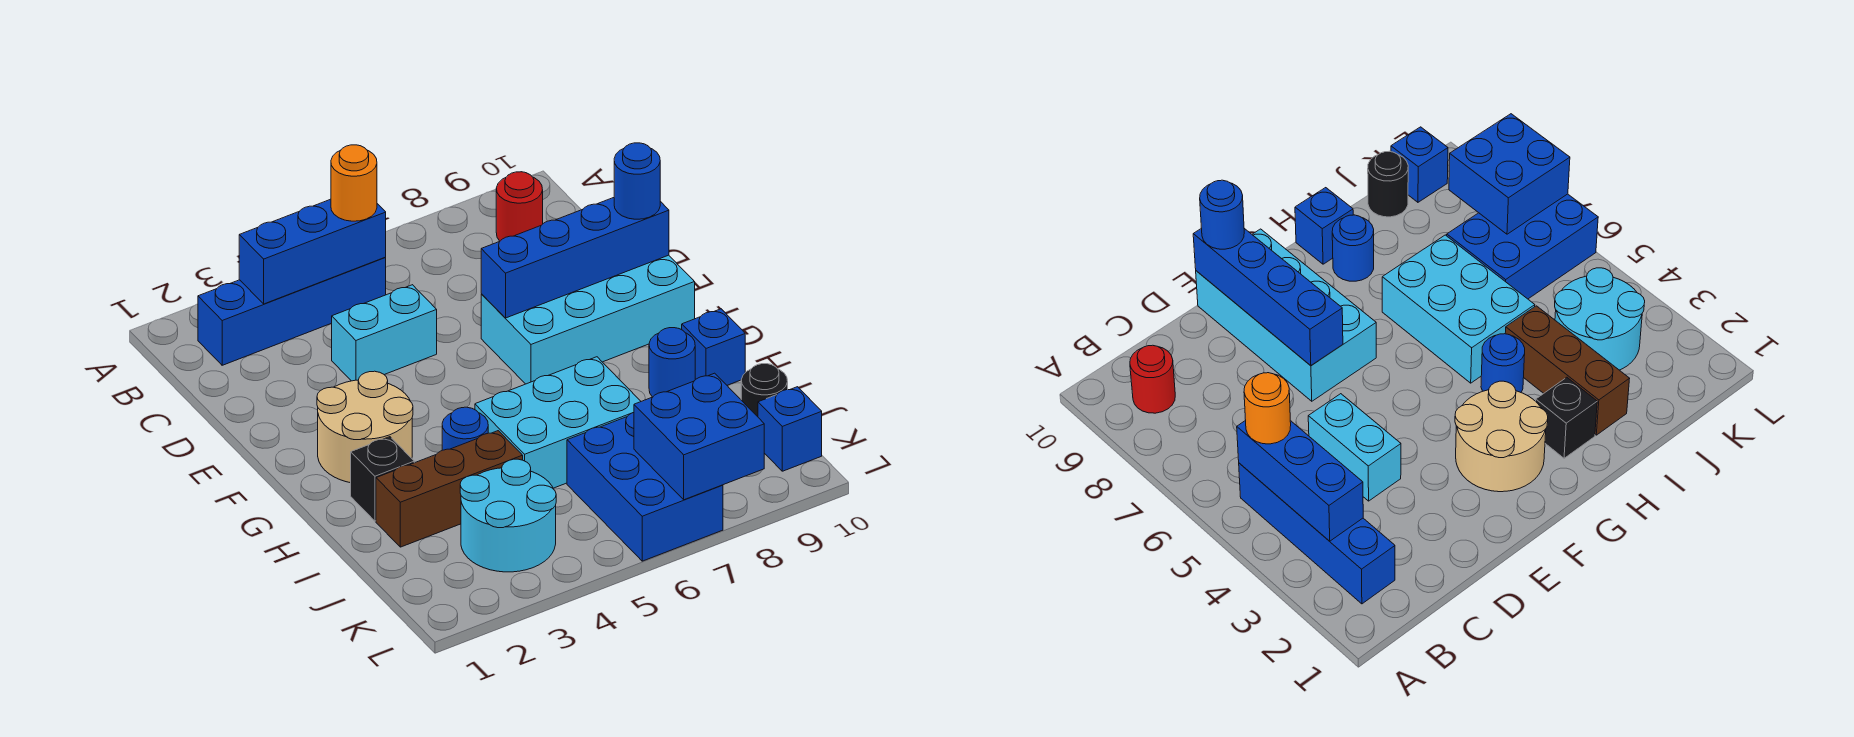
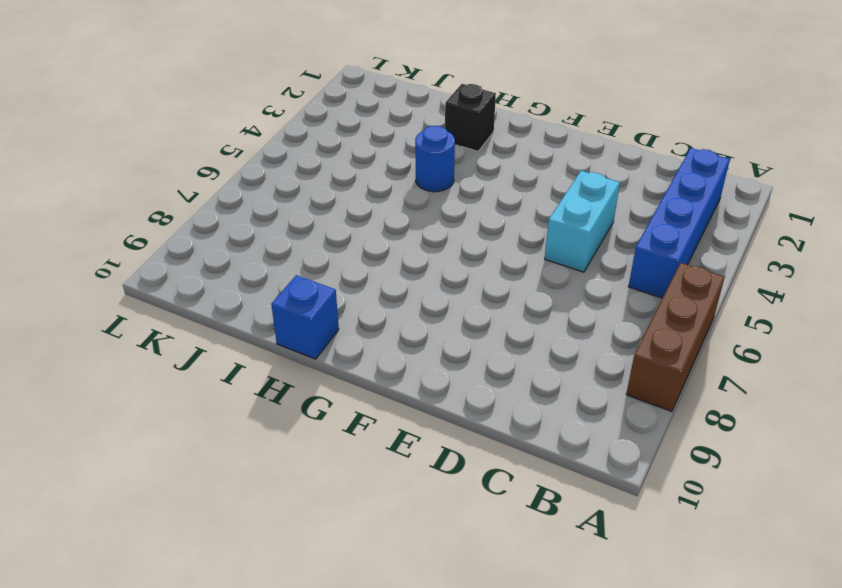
brown brick A6:A8 level 1 -> brown brick I2:I4 level 1
none -> red round brick B9 level 1
none -> cyan brick E7:F10 level 1
none -> tan round brick F2:G3 level 1

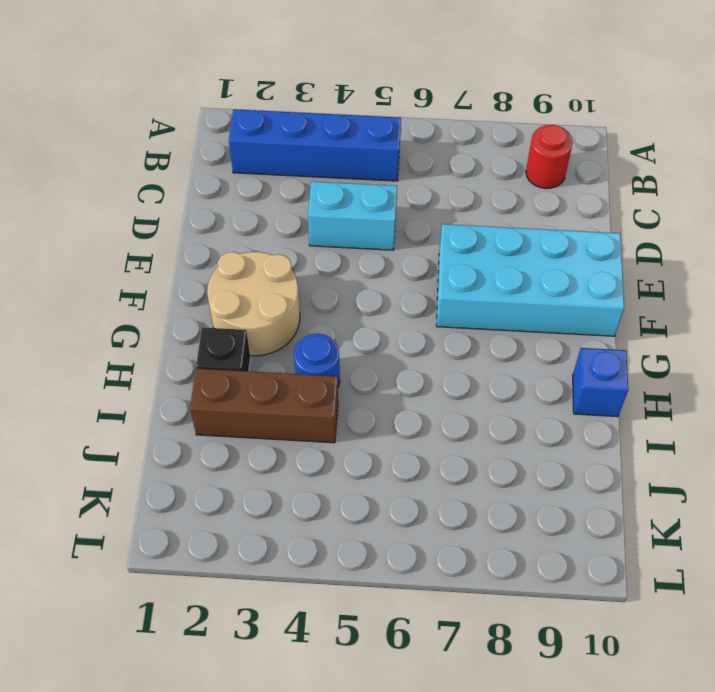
none -> cyan brick H5:I7 level 1
none -> blue round brick H9 level 1
none -> cyan round brick J3:K4 level 1

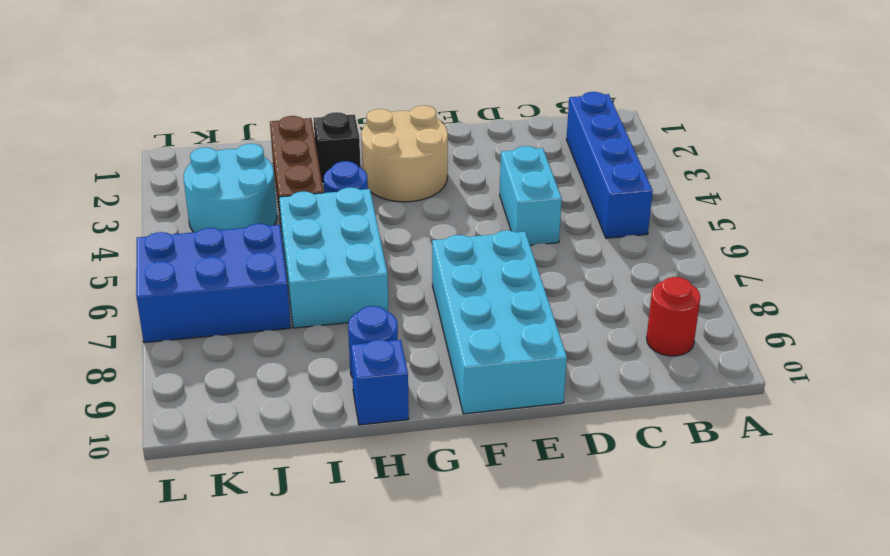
none -> black round brick J10 level 1
none -> blue brick K10 level 1
none -> blue brick B3:B5 level 2

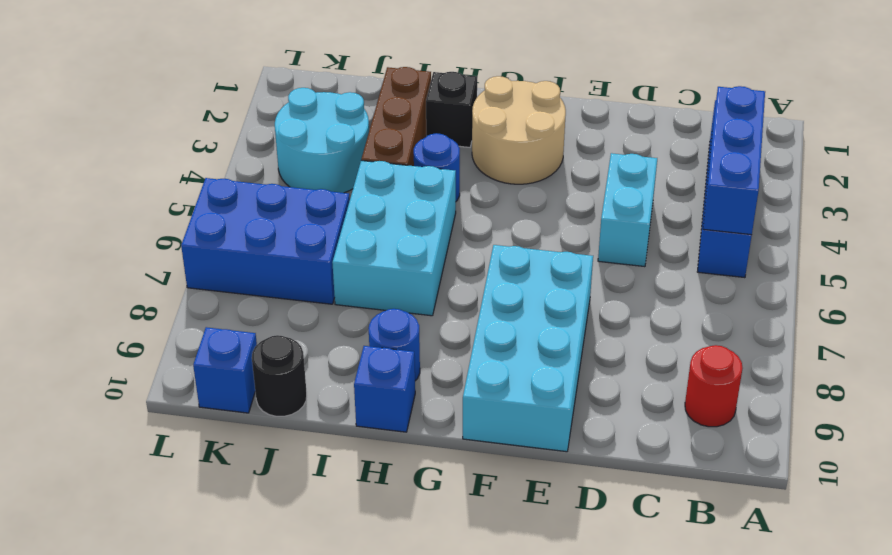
none -> blue brick E7:E10 level 2
none -> blue brick K7:L8 level 2
none -> orange round brick B5 level 3

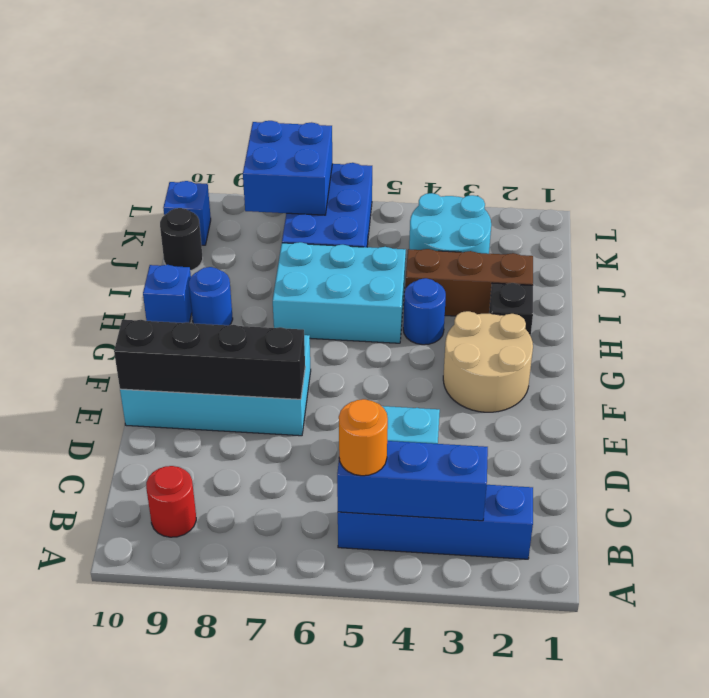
black brick E7:E10 level 2 -> blue brick E7:E10 level 2
none -> blue round brick E10 level 3

